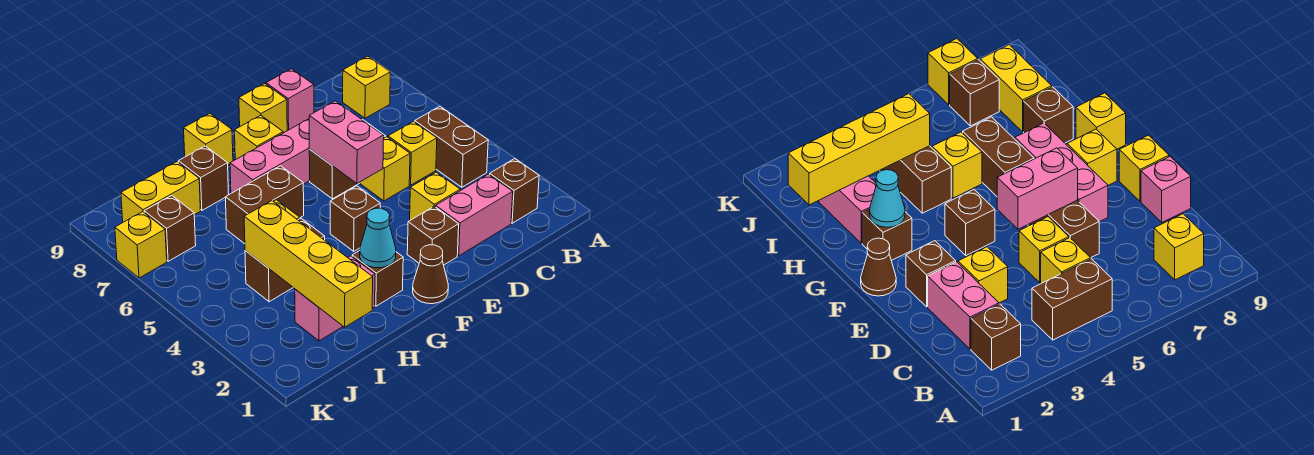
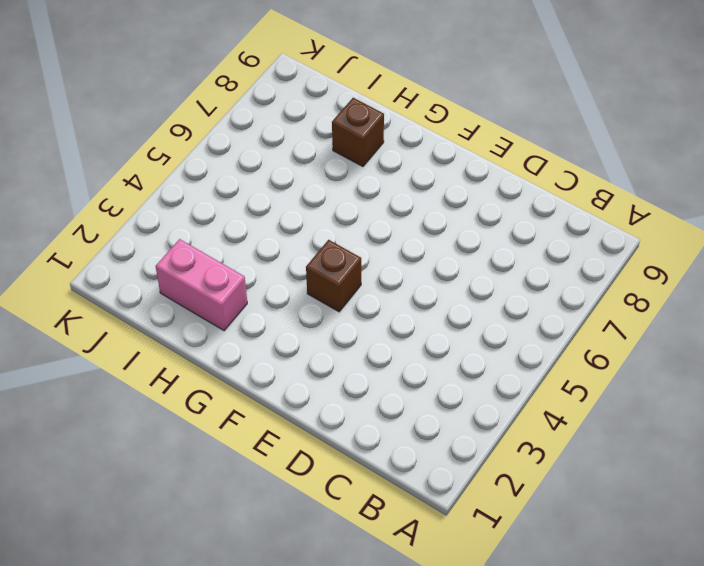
none -> brown brick B2 level 1
none -> brown brick B4:B5 level 1
none -> yellow brick B8 level 1

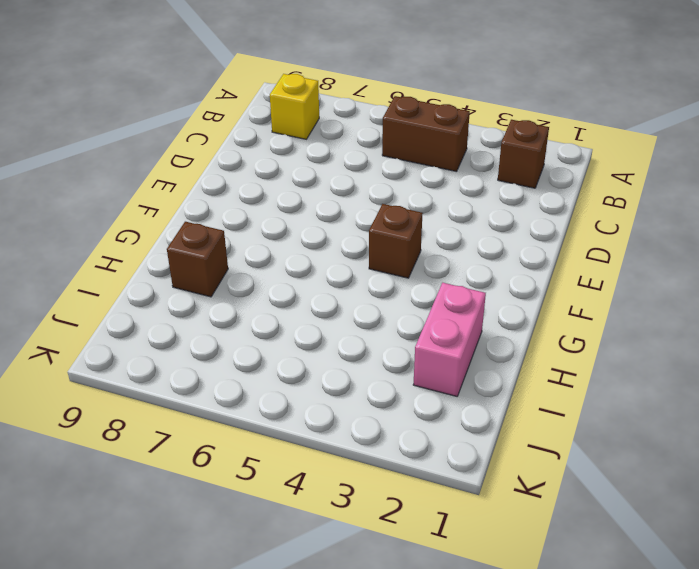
none -> pink brick C2:D2 level 1
none -> yellow brick C5 level 1
none -> yellow brick D3 level 1

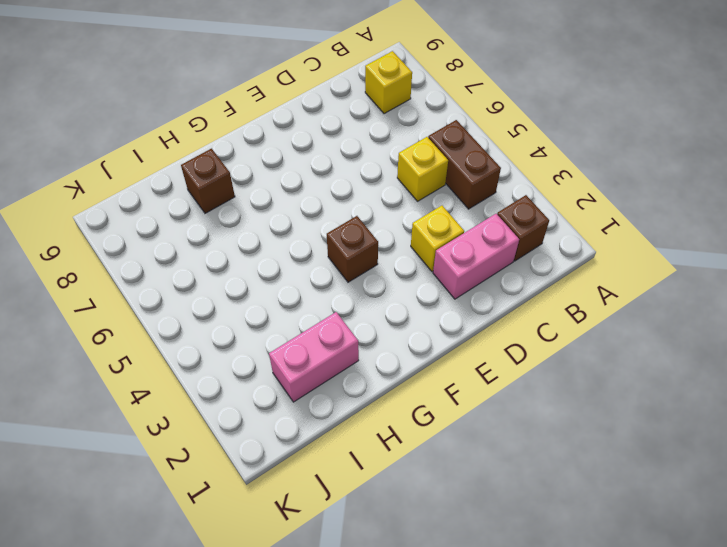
none -> yellow brick D5 level 1
none -> brown brick D6:E6 level 1
none -> pink brick D9 level 1

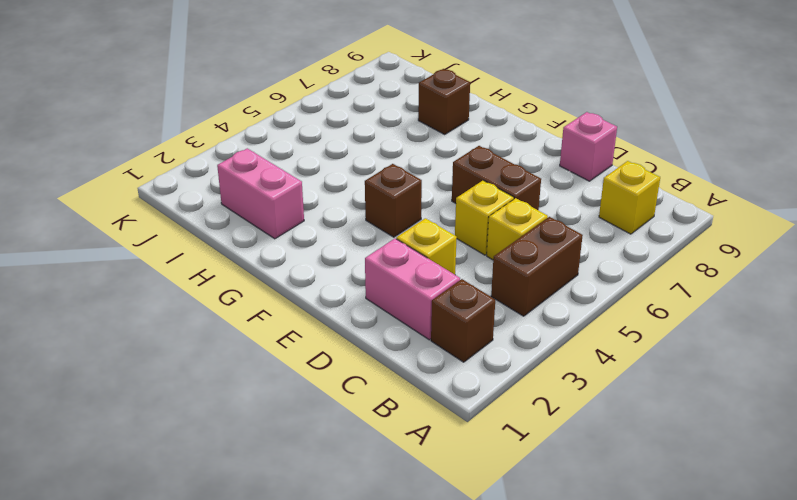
none -> brown brick E2 level 1
none -> pink brick E7:G7 level 1
none -> yellow brick E9 level 1

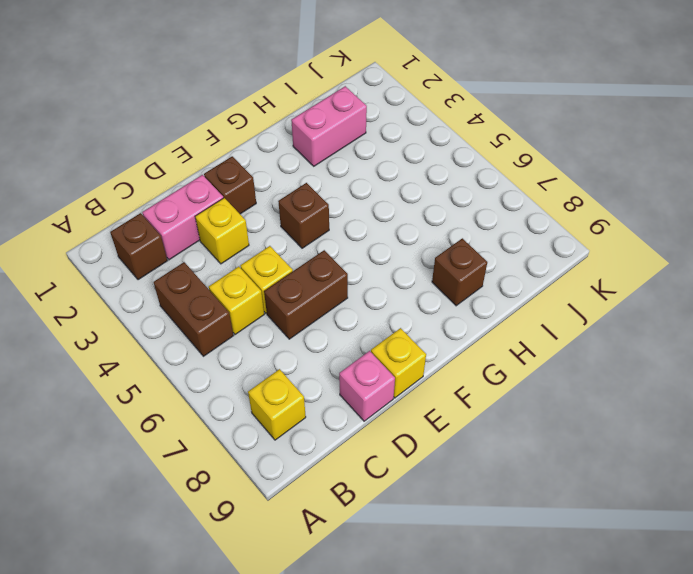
none -> pink brick E7:G7 level 1
none -> brown cone F1 level 1
none -> yellow brick F8 level 1

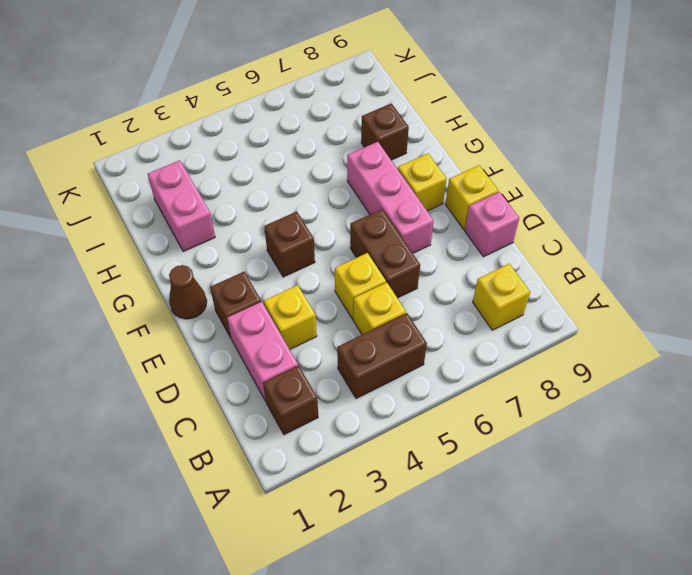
none -> brown brick G2 level 1
none -> brown brick G6:H6 level 1
none -> yellow brick G9 level 1

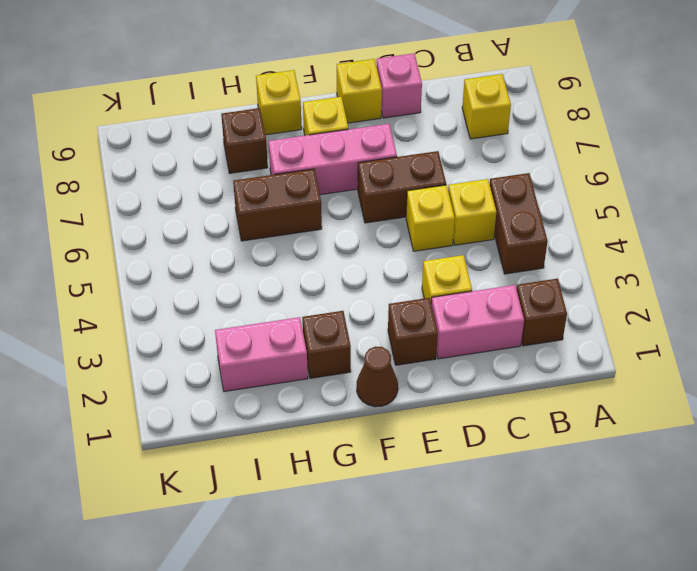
none -> brown brick F4 level 1
none -> brown brick H4:I4 level 1
none -> yellow brick H5 level 1

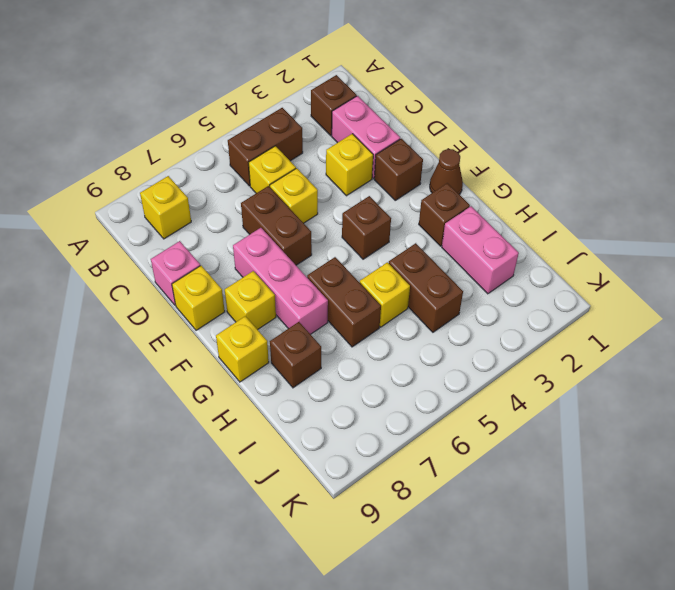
none -> yellow brick I8:J8 level 1
none -> brown brick J7 level 1
none -> yellow brick K7 level 1

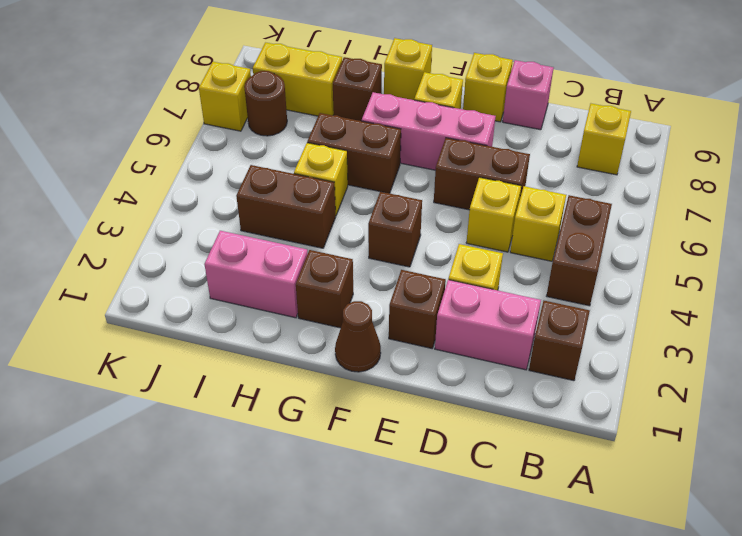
brown round brick J7 level 1 -> brown brick J7 level 1
none -> pink brick E5:E6 level 2
none -> cyan cone G2 level 2
none -> yellow brick I1:I4 level 2

